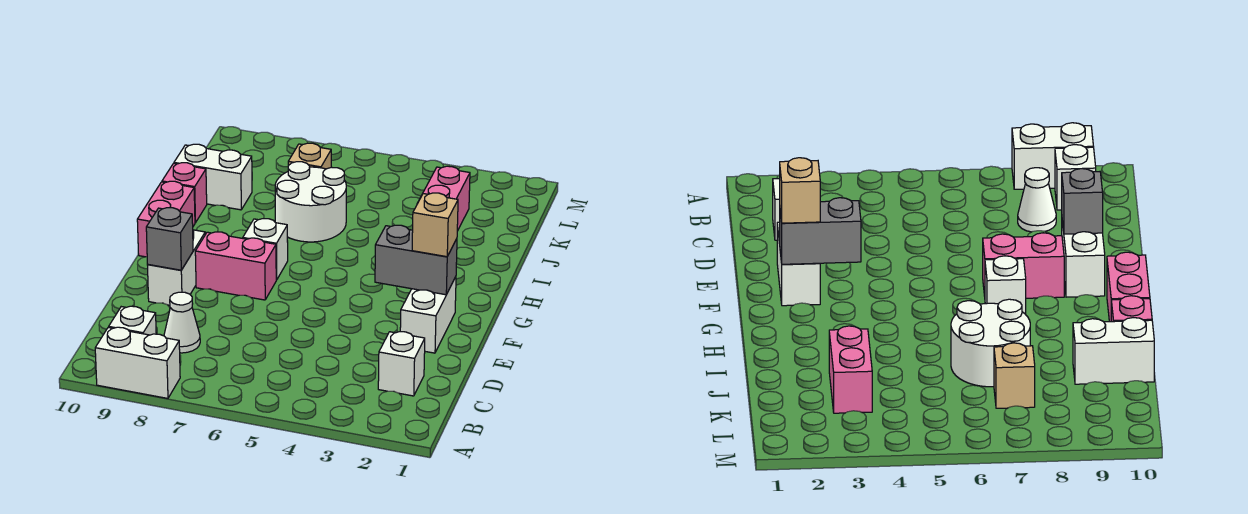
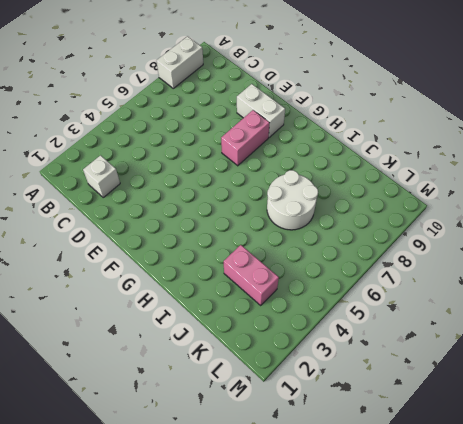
none -> white brick B9 level 1
none -> white cone C8 level 1
none -> white brick E2:F2 level 1

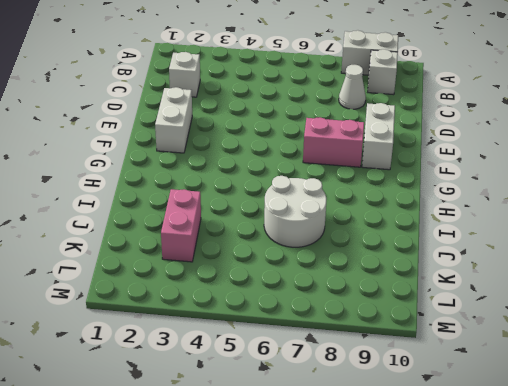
none -> white brick G7 level 1
none -> pink brick G10:H10 level 1
none -> pink brick I10 level 1

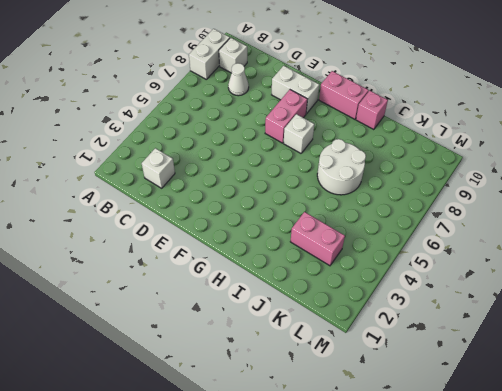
none -> white brick E2:F2 level 1
none -> white brick J9:J10 level 1
none -> tan brick K7 level 1

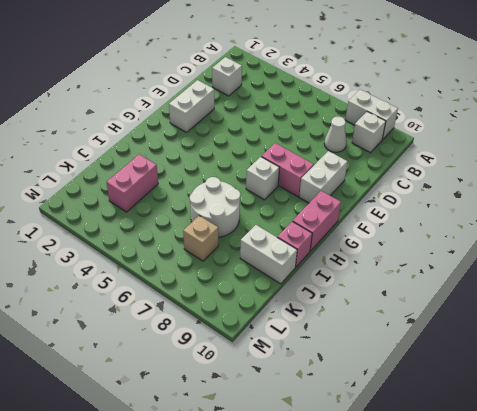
none -> grey brick E9 level 2
none -> grey brick F2:F3 level 2
none -> tan brick F2 level 3

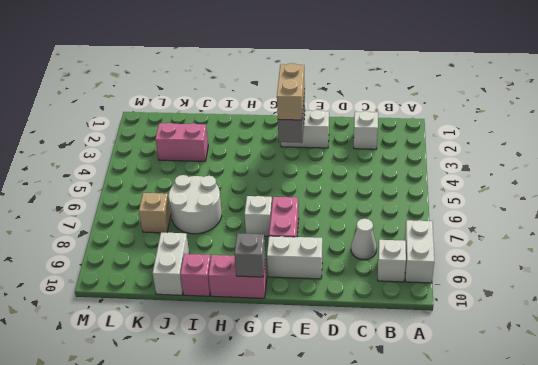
tan brick F2:F3 level 3 -> tan brick F2 level 3
grey brick G10 level 2 -> grey brick E9 level 2

